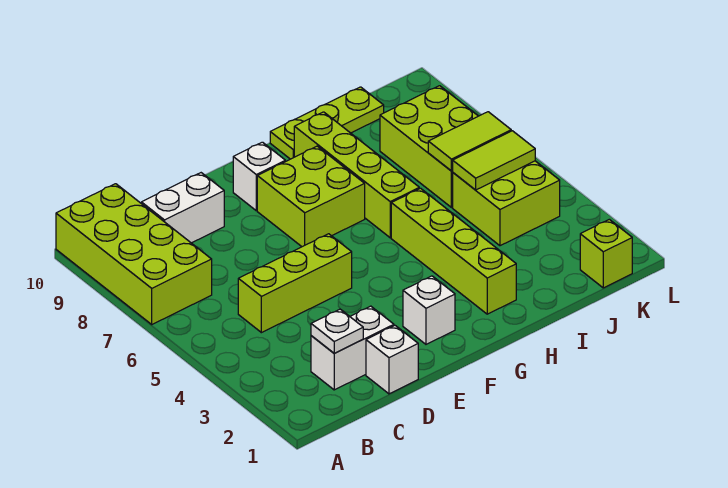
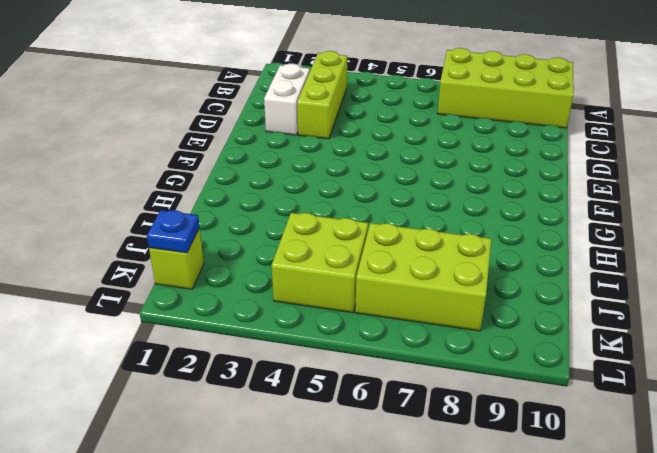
lime brick B3:D3 level 1 -> lime brick C5:E5 level 1
blue plate K1 level 2 -> none
none -> white brick C9:D9 level 1
none -> white brick D1 level 1
none -> white brick F2 level 1

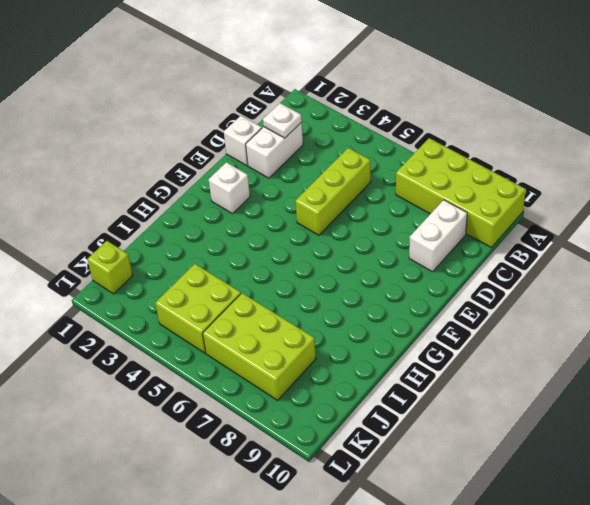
none -> lime brick F7:G8 level 1
none -> white brick F9 level 1
none -> lime brick H2:H5 level 1

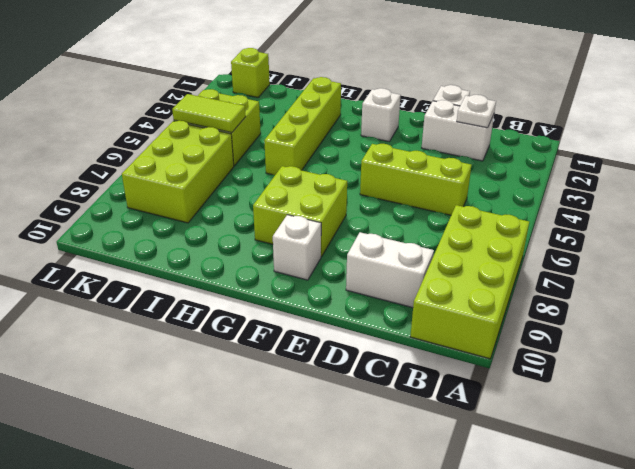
none -> lime brick H6:H9 level 1
none -> lime plate H10:J10 level 1
none -> lime tile J6:K6 level 2

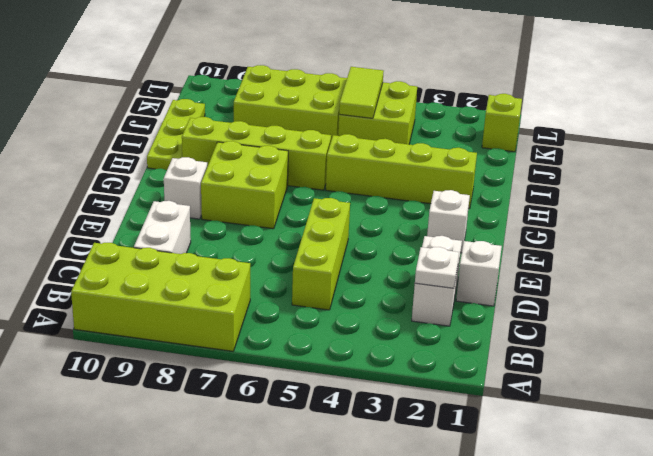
none -> lime tile J6:K6 level 2

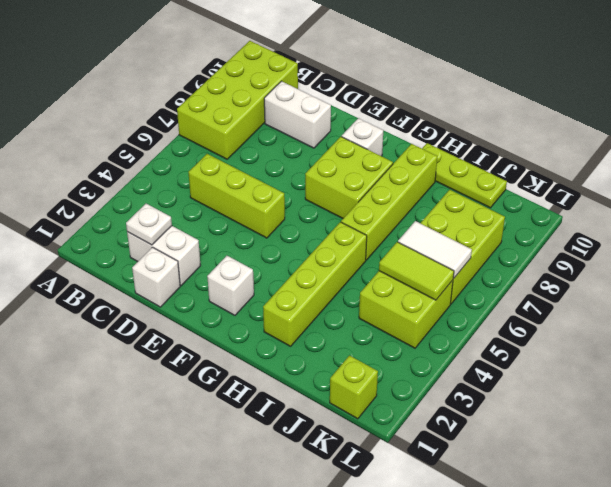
white tile J6:K6 level 2 -> lime tile J6:K6 level 2

